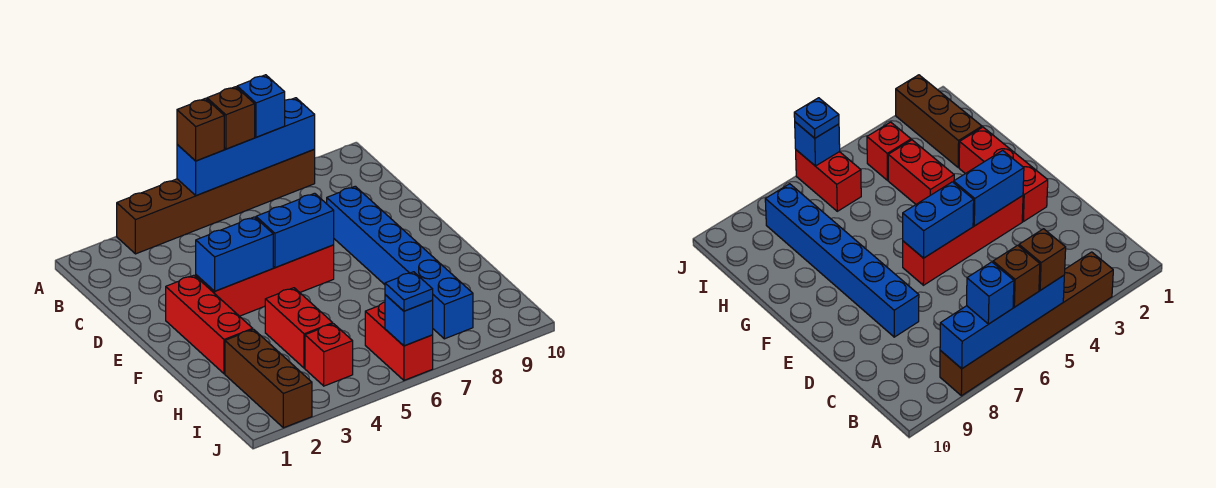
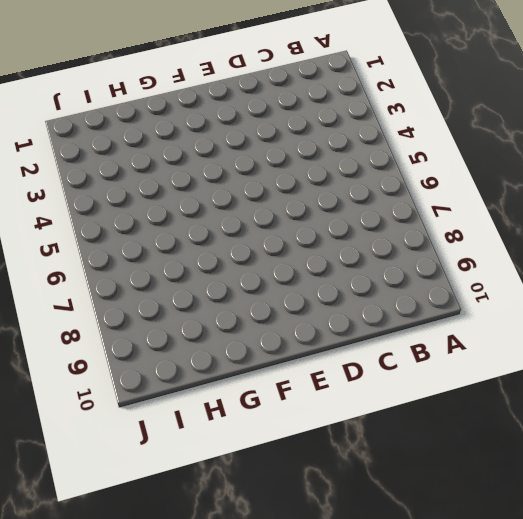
none -> brown brick A3:A8 level 1
none -> blue brick D8:I8 level 1
none -> red brick E2:G2 level 1

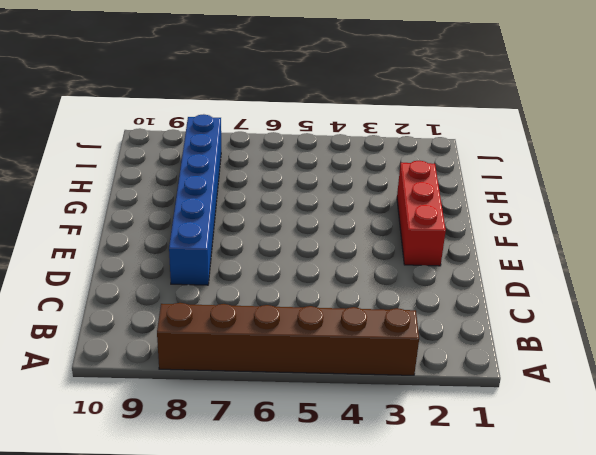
none -> red brick E3:E6 level 1
none -> red brick G4:H4 level 1
none -> brown brick H2:J2 level 1

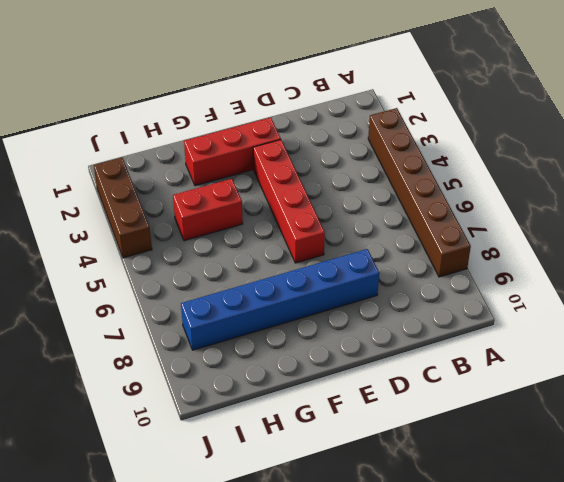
brown brick J2:J4 level 1 -> brown brick H2:J2 level 1
none -> red brick I4 level 1
none -> red brick I6:J6 level 1
none -> blue brick A5:A8 level 2

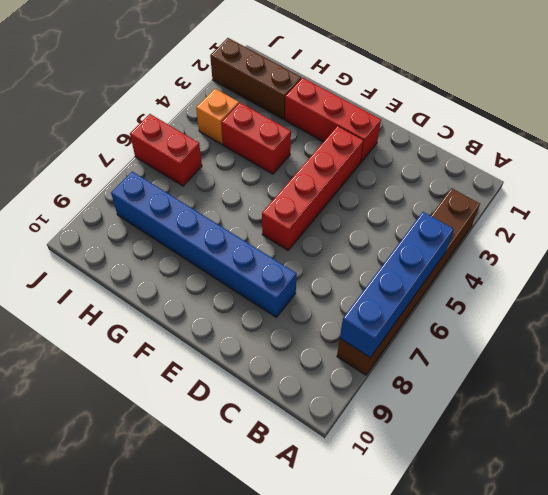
orange brick I4 level 1 -> red brick I4 level 1
none -> blue brick E3:E4 level 2
none -> blue brick E5:E6 level 2
none -> blue brick J6 level 2

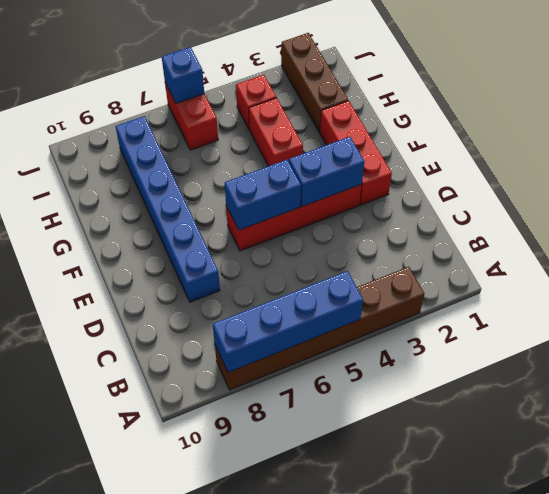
none -> brown brick A5 level 3
none -> brown brick A6 level 3
none -> blue brick A7 level 3

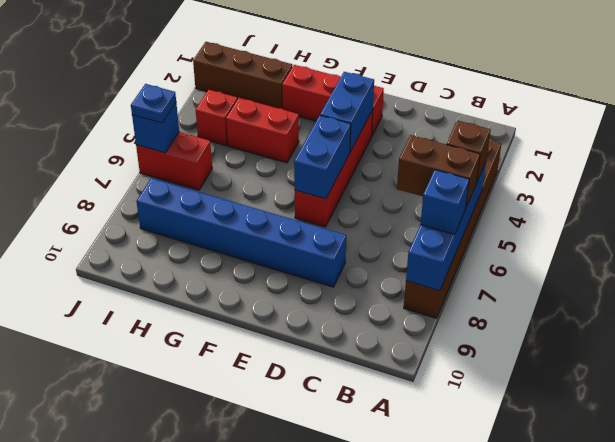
brown brick A6:B6 level 3 -> brown brick A6 level 3

